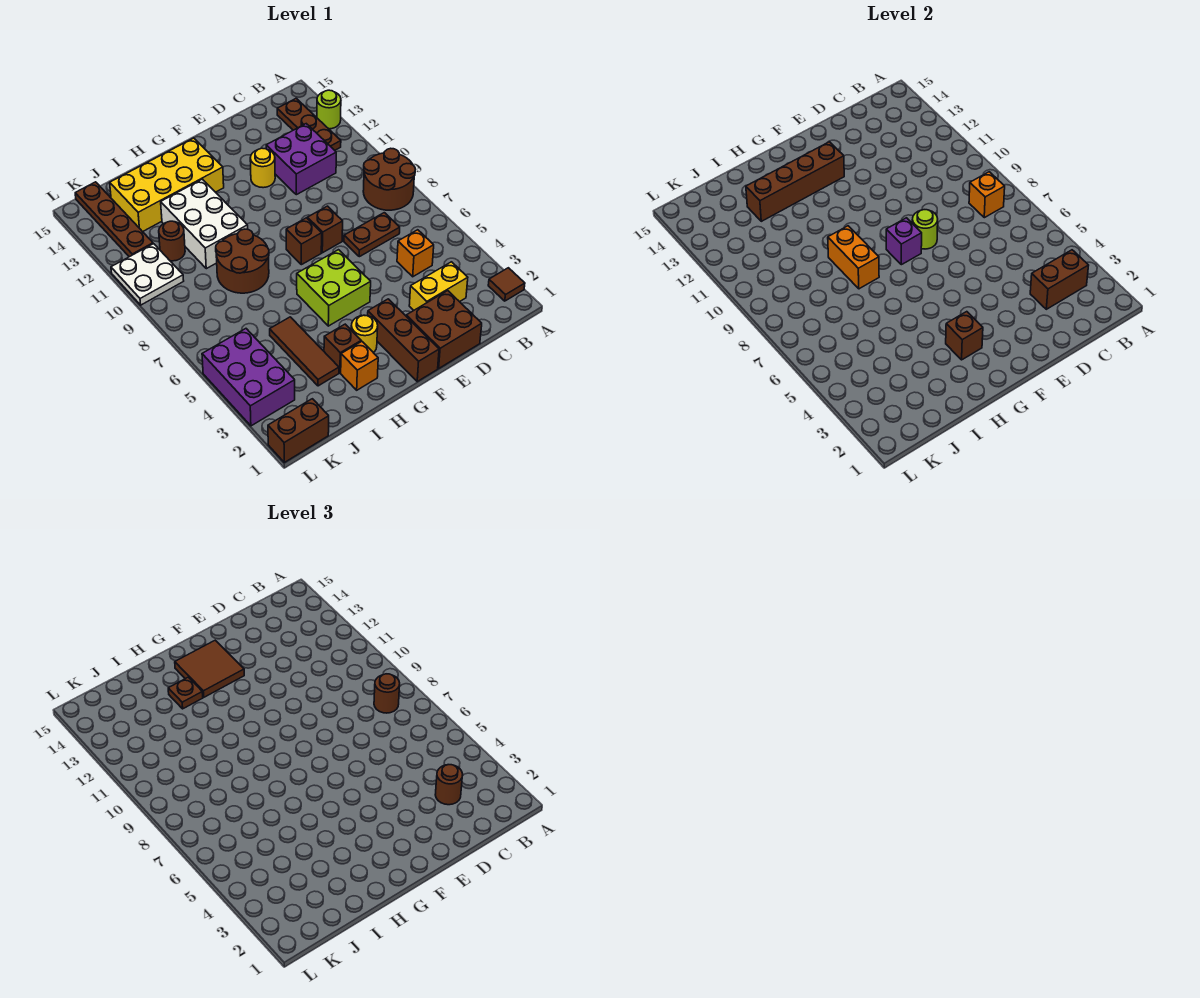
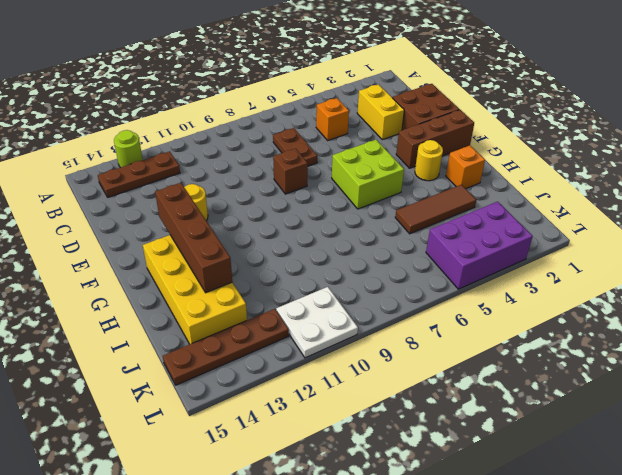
none -> brown tile A2 level 1
none -> brown round brick A8:B9 level 1
none -> purple brick C11:D12 level 1
none -> brown brick F8 level 1

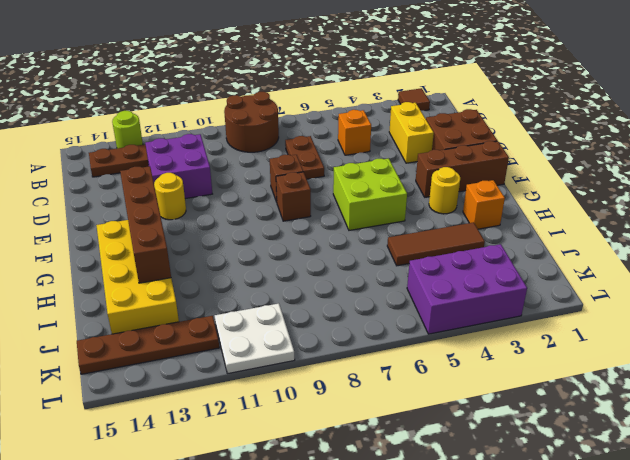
none -> brown brick H3 level 1
none -> brown round brick H8:I9 level 1
none -> white brick H10:I12 level 1
none -> brown round brick J11 level 1

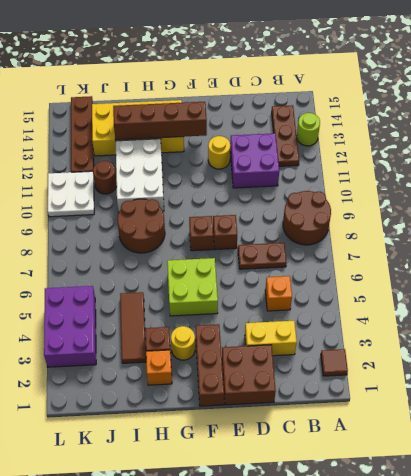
none -> brown brick K1:L1 level 1
none -> brown brick B3:C3 level 2
none -> orange brick B8 level 2
none -> lime round brick E8 level 2

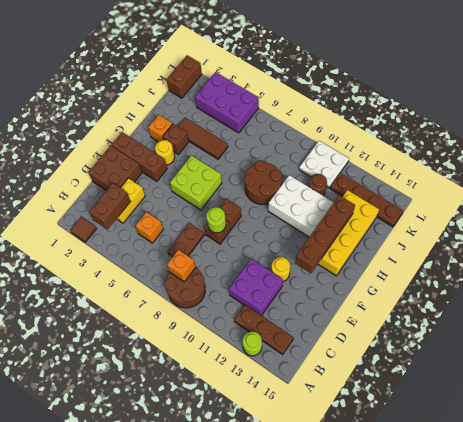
none -> purple brick F8 level 2
none -> brown brick G3 level 2
none -> orange brick H8:H9 level 2
none -> brown round brick B8 level 3

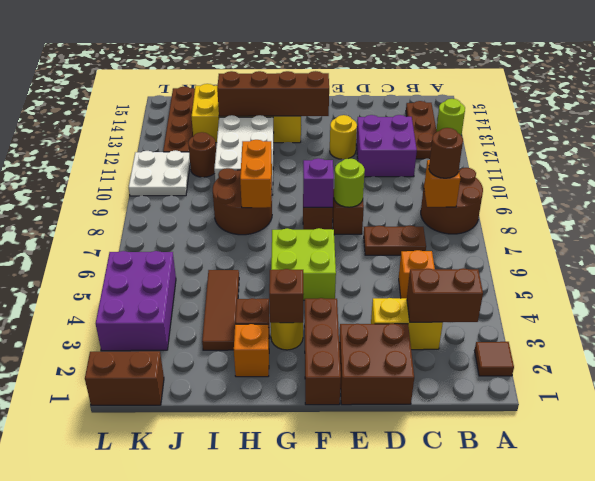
none -> brown round brick C3 level 3
none -> brown tile F13:G14 level 3
none -> brown plate H13 level 3

